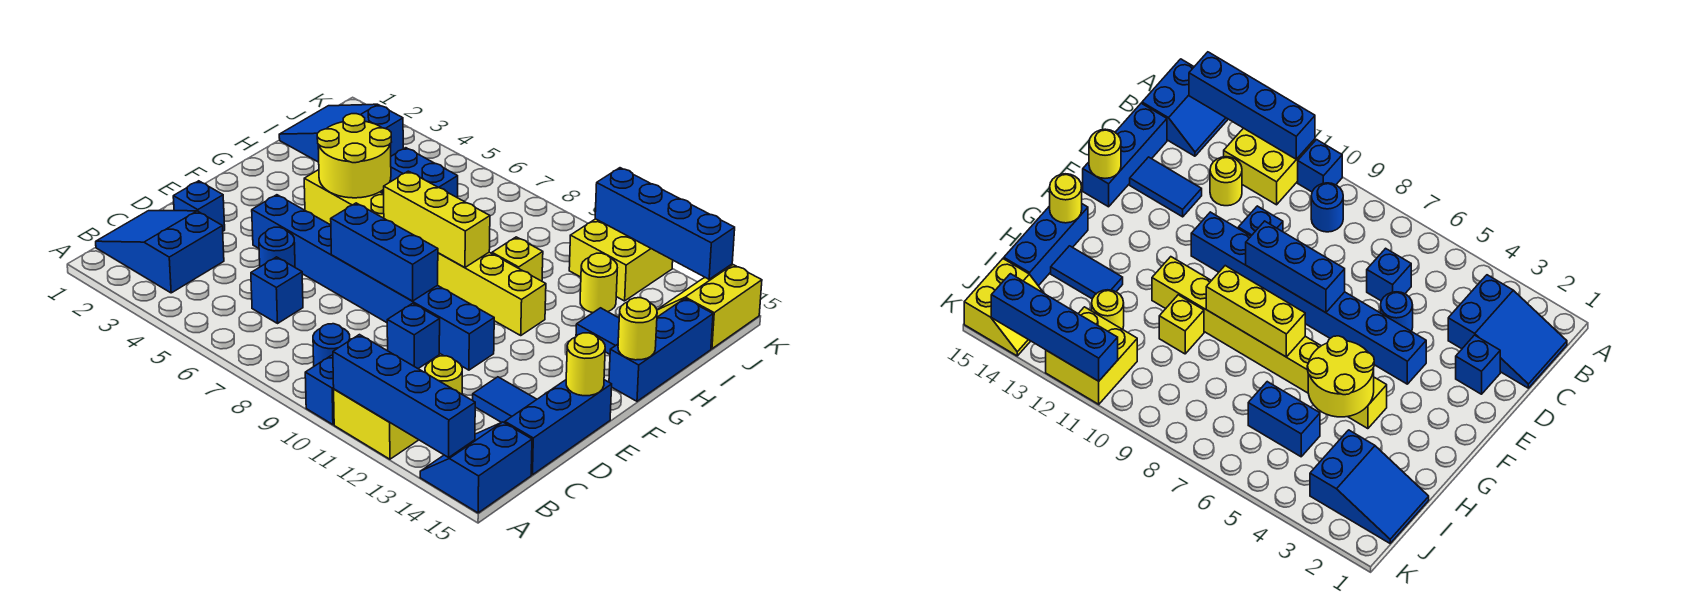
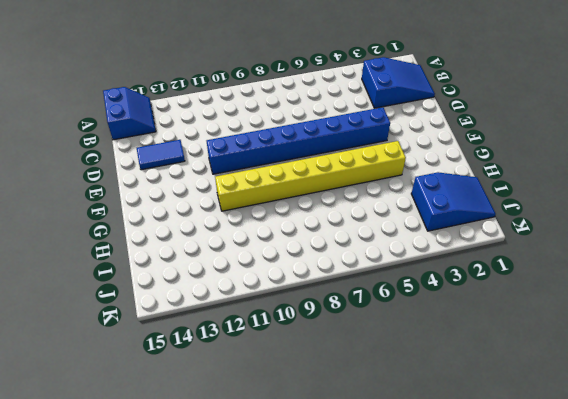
none -> blue brick A10 level 1
none -> yellow brick A11:B12 level 1
none -> blue round brick B9 level 1

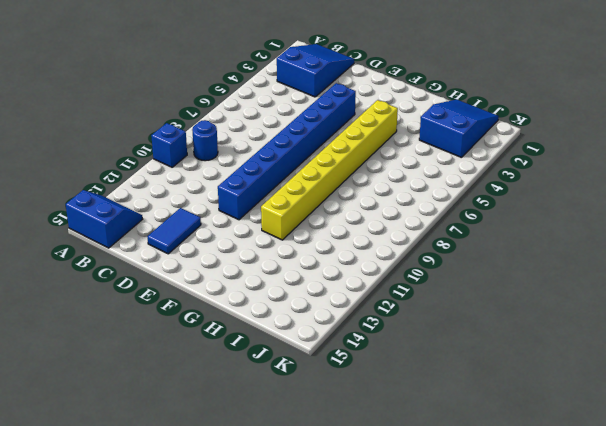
none -> yellow brick A11:B12 level 1
none -> blue brick C6 level 1
none -> yellow round brick C12 level 1

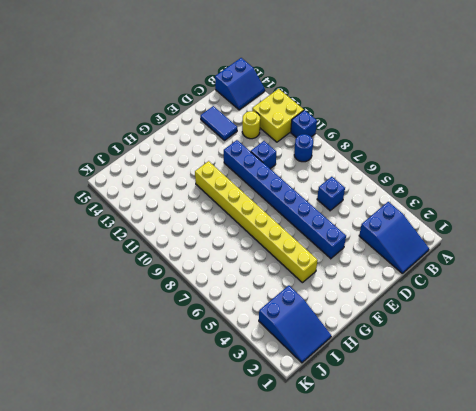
none -> blue brick C15:E15 level 1
none -> blue brick D2 level 1
none -> blue round brick D5 level 1

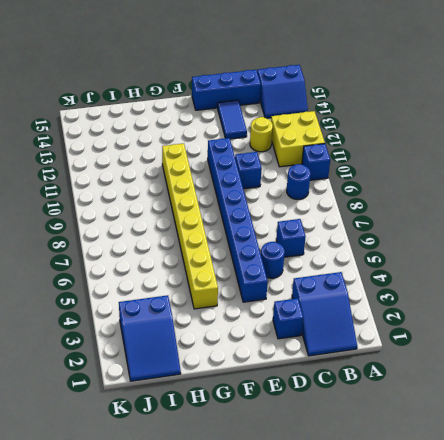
none -> blue brick G15:I15 level 1
none -> yellow brick H10 level 1
none -> blue tile H13:H14 level 1

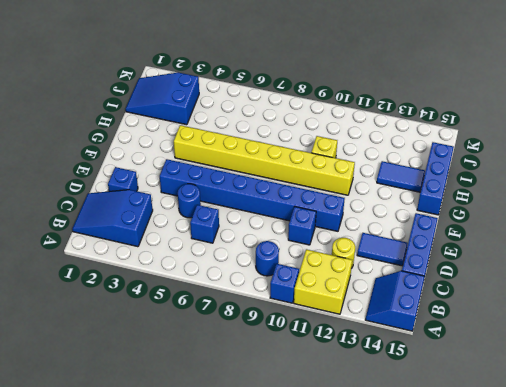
none -> blue brick I5:I6 level 1
none -> yellow round brick I12 level 1
none -> yellow brick J11:K12 level 1

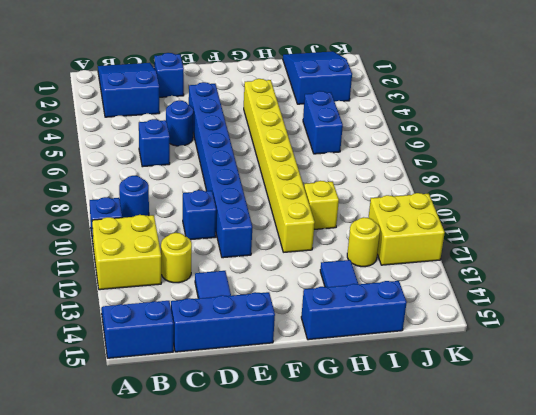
none -> yellow slope J14:K15 level 1 top 15
none -> blue brick A11:A14 level 2
none -> blue brick E7:E9 level 2

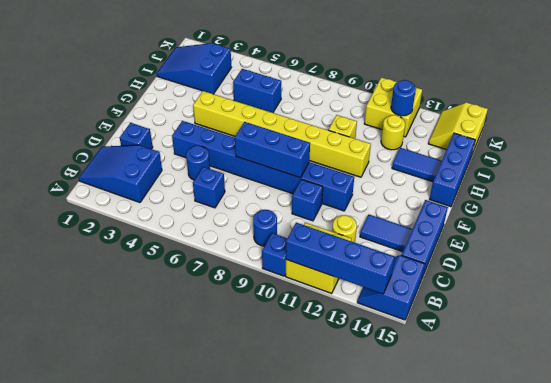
blue round brick J12 level 2 -> none
none -> yellow round brick E15 level 2
none -> yellow round brick G4:H5 level 2
none -> yellow brick G7:G9 level 2

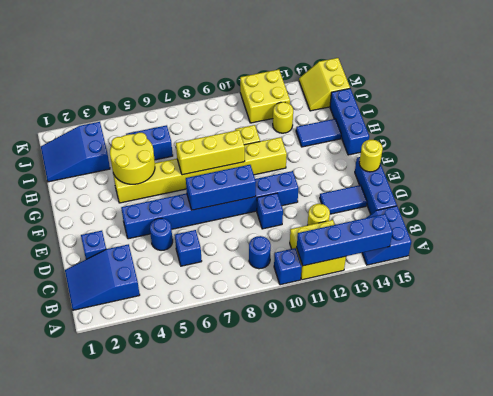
none -> yellow round brick G15 level 2
none -> blue brick K11:K14 level 2

